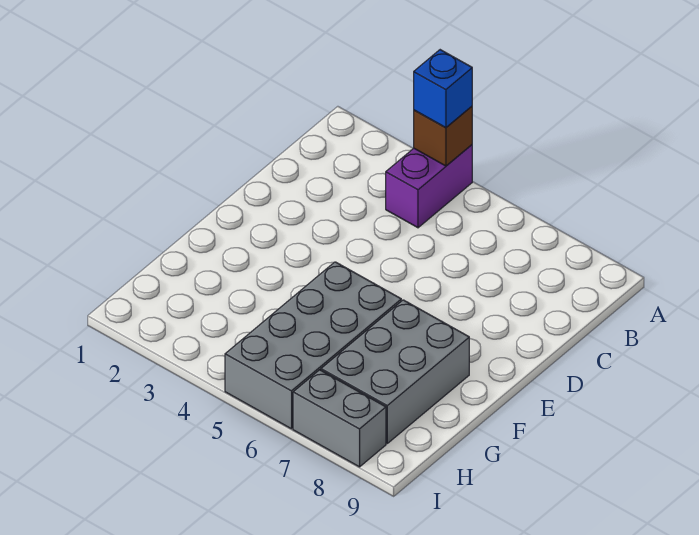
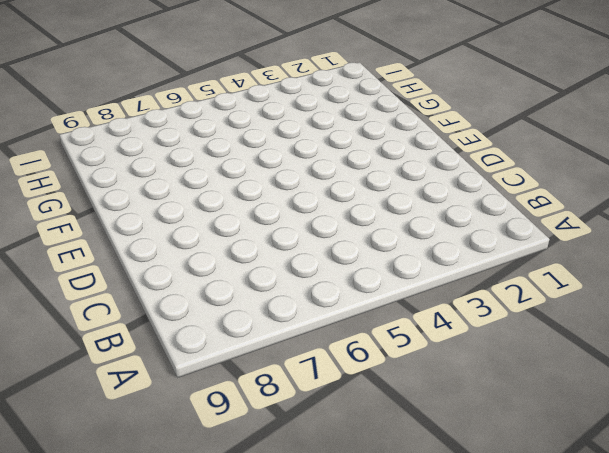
none -> purple brick A4:B4 level 1
none -> grey brick F5:I6 level 1

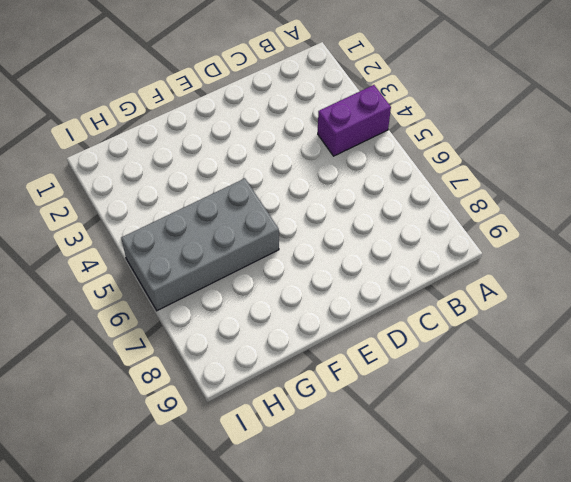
none -> grey brick F7:H8 level 1
none -> grey brick I7:I8 level 1

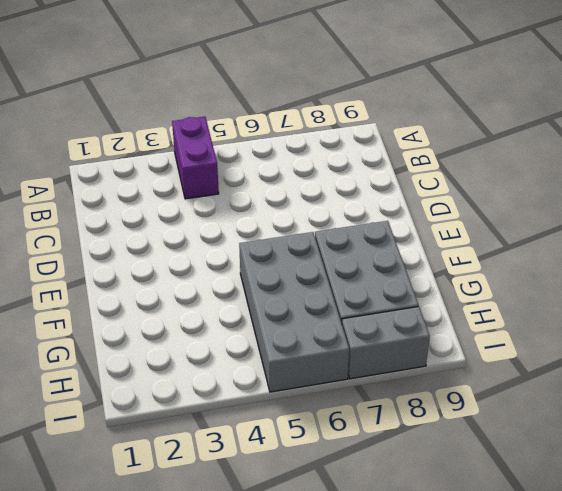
none -> brown brick A4 level 2
none -> blue brick A4 level 3

